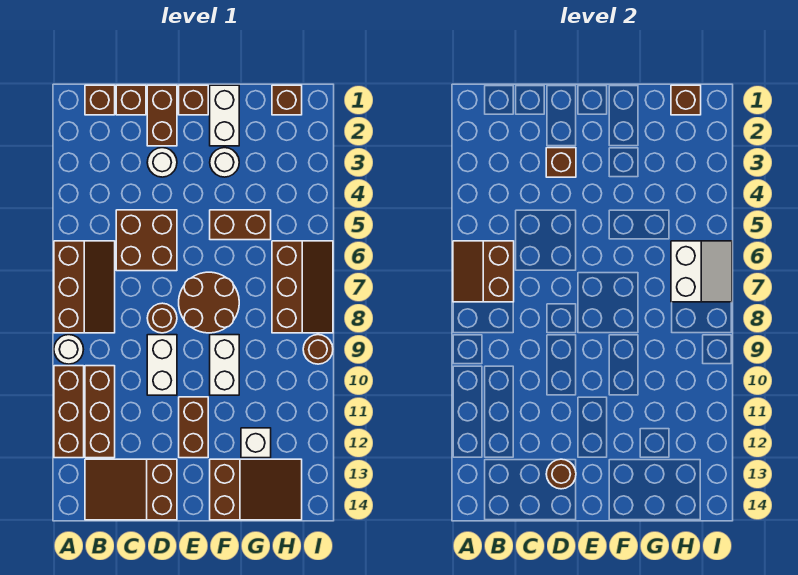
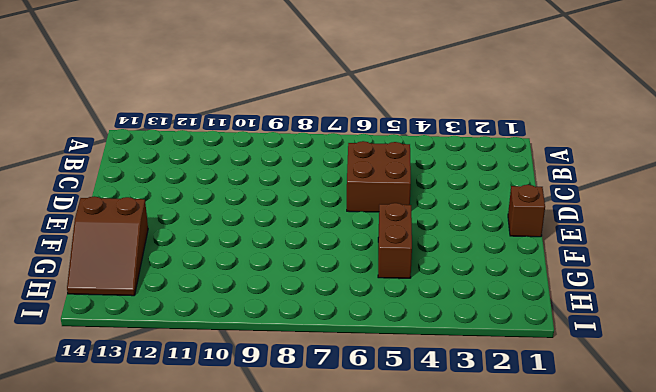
none -> brown slope A6:B8 level 1 top A
none -> white round brick A9 level 1
none -> brown brick A10:A12 level 1

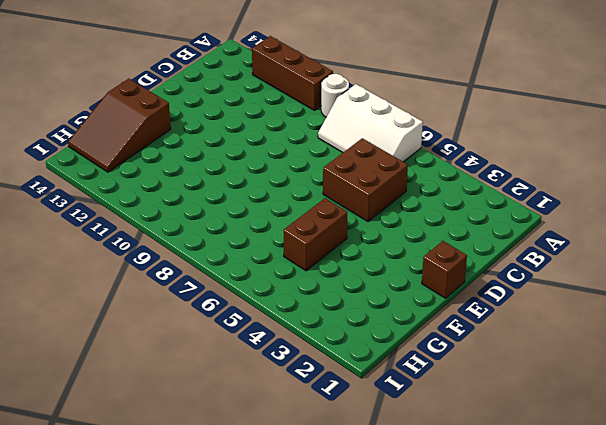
white slope A6:B8 level 1 top A -> brown slope A6:B8 level 1 top A
none -> brown brick B1 level 1
none -> brown brick B10:B12 level 1
none -> brown slope B13:D14 level 1 top D

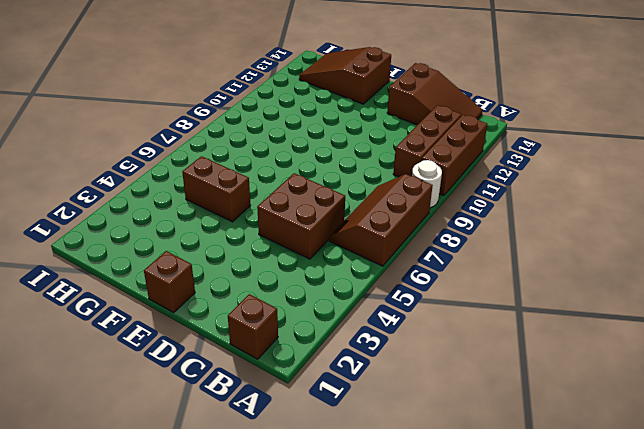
none -> brown brick C1 level 1
none -> brown brick D1:D2 level 1
none -> white round brick D3 level 1

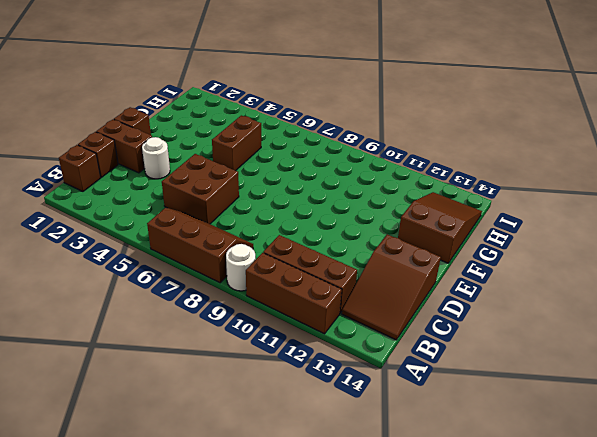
none -> brown round brick D8 level 1
none -> white brick D9:D10 level 1
none -> brown round brick E7:F8 level 1

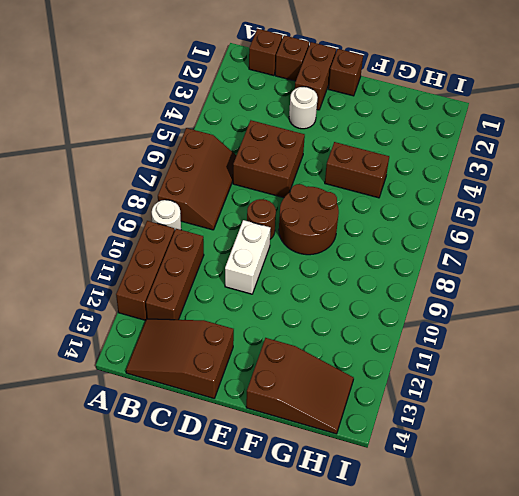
none -> brown brick E11:E12 level 1
none -> white brick F1:F2 level 1
none -> white round brick F3 level 1

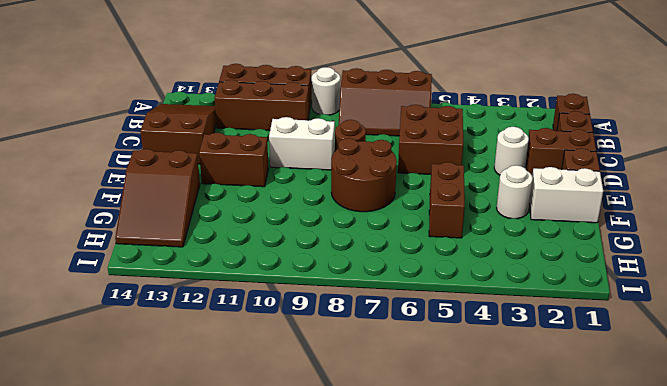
none -> white brick F9:F10 level 1
none -> white brick G12 level 1
none -> brown brick H1 level 1

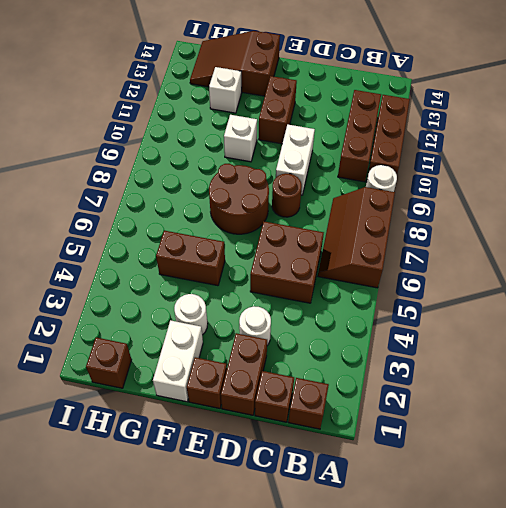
white brick F10 level 1 -> white brick F9:F10 level 1
none -> brown slope B13:D14 level 1 top D
none -> brown slope H6:I8 level 1 top H
none -> brown round brick I9 level 1

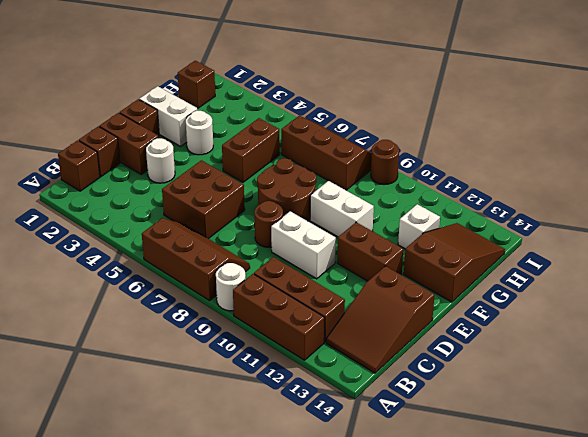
none -> brown slope A6:B7 level 2 top B
none -> brown brick D3 level 2
none -> brown round brick D13 level 2

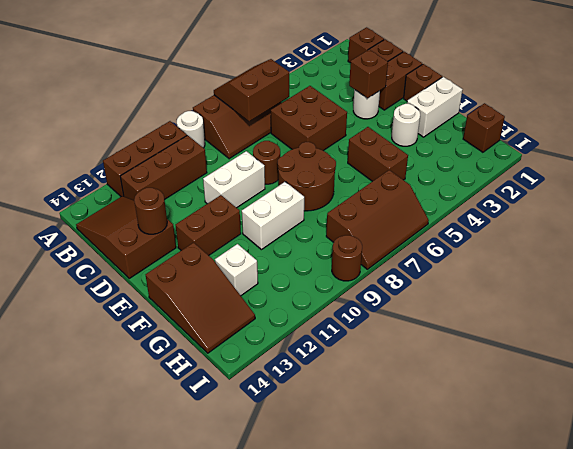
none -> brown brick H1 level 2
none -> white slope H6:I7 level 2 top H

